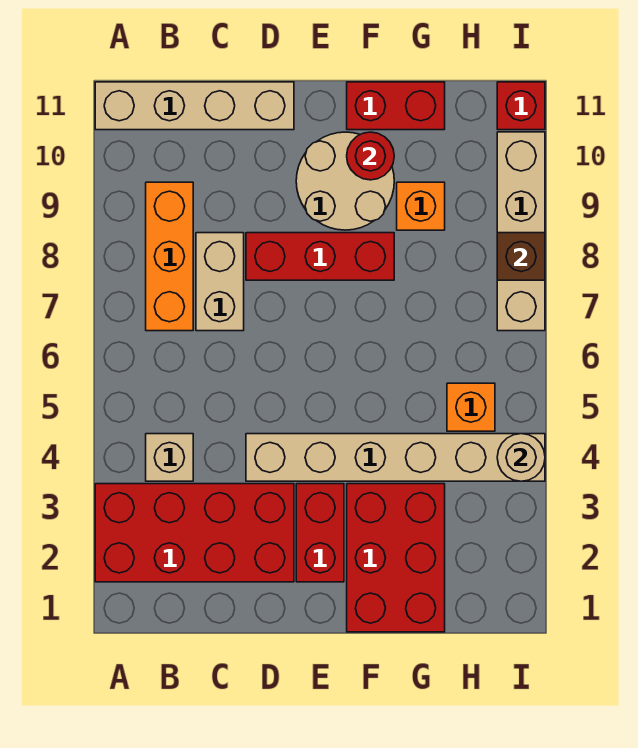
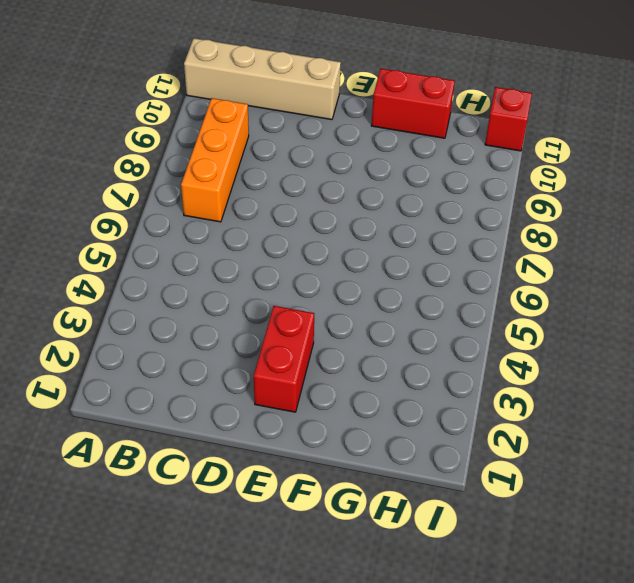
none -> red brick A2:D3 level 1
none -> tan brick B4 level 1
none -> tan brick C7:C8 level 1

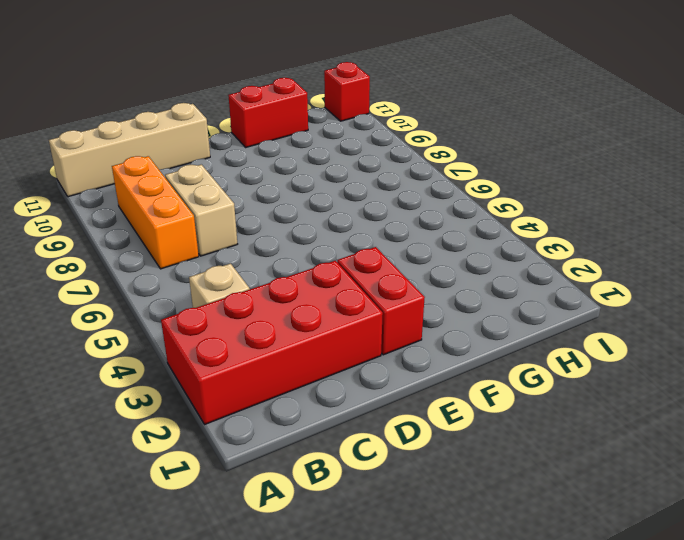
none -> tan brick D4:I4 level 1
none -> red brick D8:F8 level 1
none -> tan round brick E9:F10 level 1

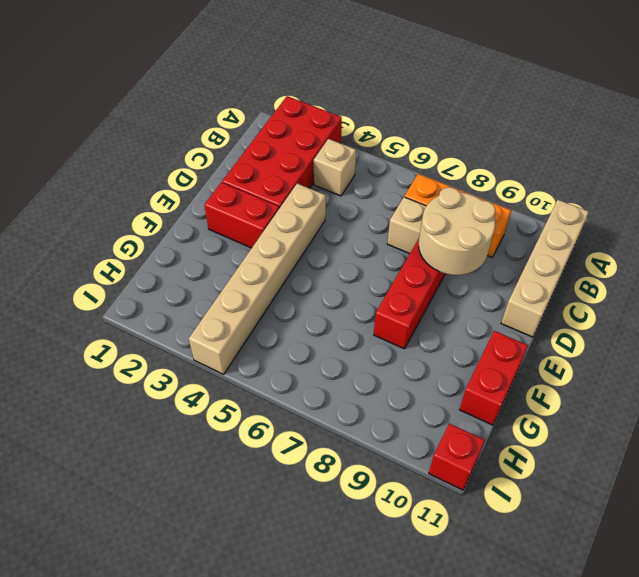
tan round brick C8:D9 level 2 -> tan round brick E9:F10 level 1
none -> red brick F1:G3 level 1
none -> orange brick G9 level 1
none -> orange brick H5 level 1

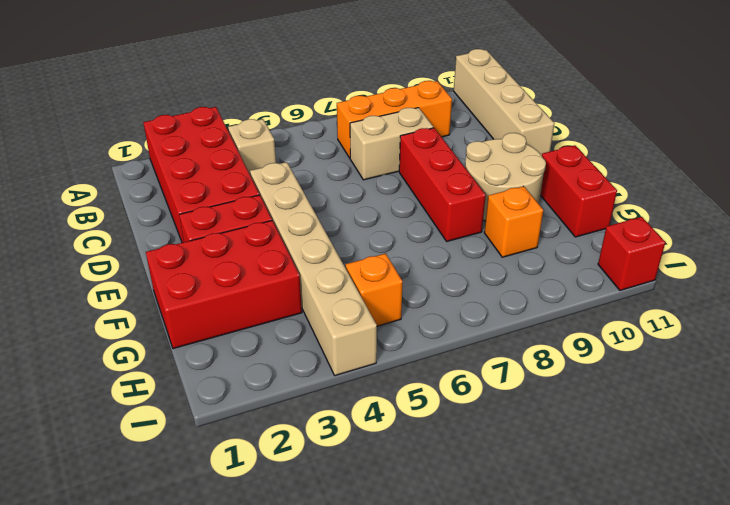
none -> tan brick I7:I10 level 1
none -> red round brick F10 level 2
none -> tan round brick I4 level 2

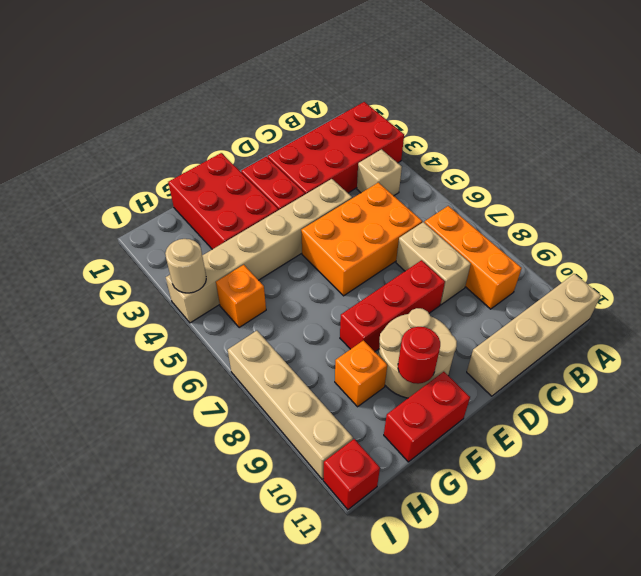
orange brick C5:E6 level 1 -> none
none -> brown brick I8 level 2

